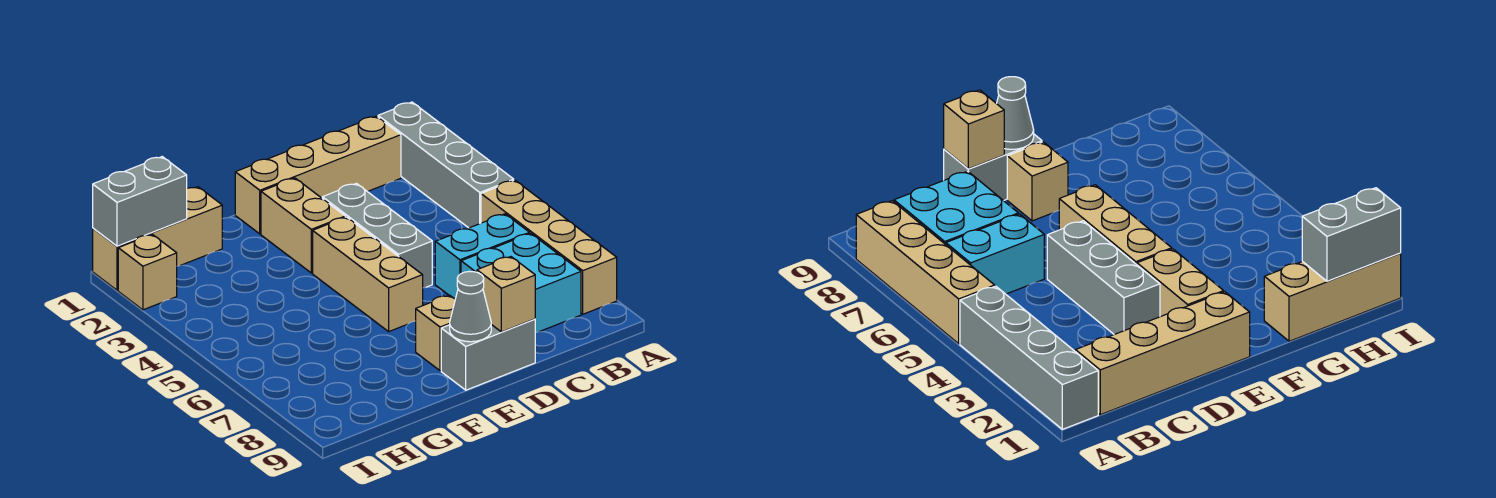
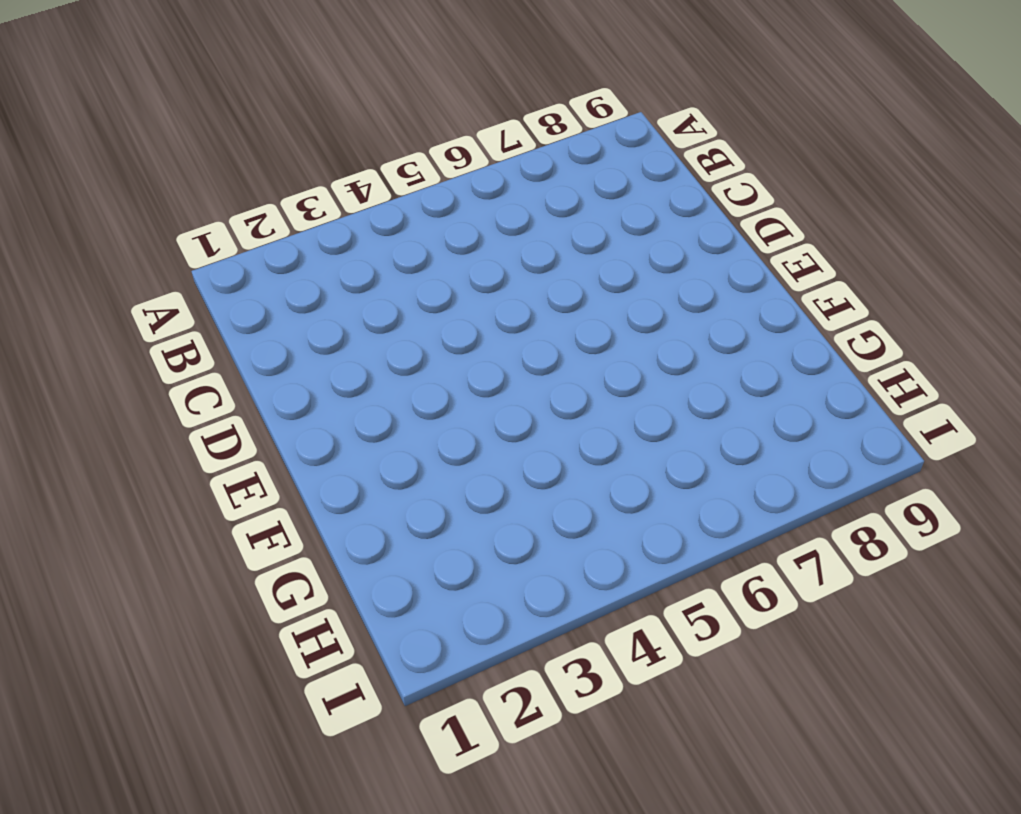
none -> grey brick A1:A4 level 1
none -> tan brick A5:A8 level 1
none -> tan brick B1:E1 level 1

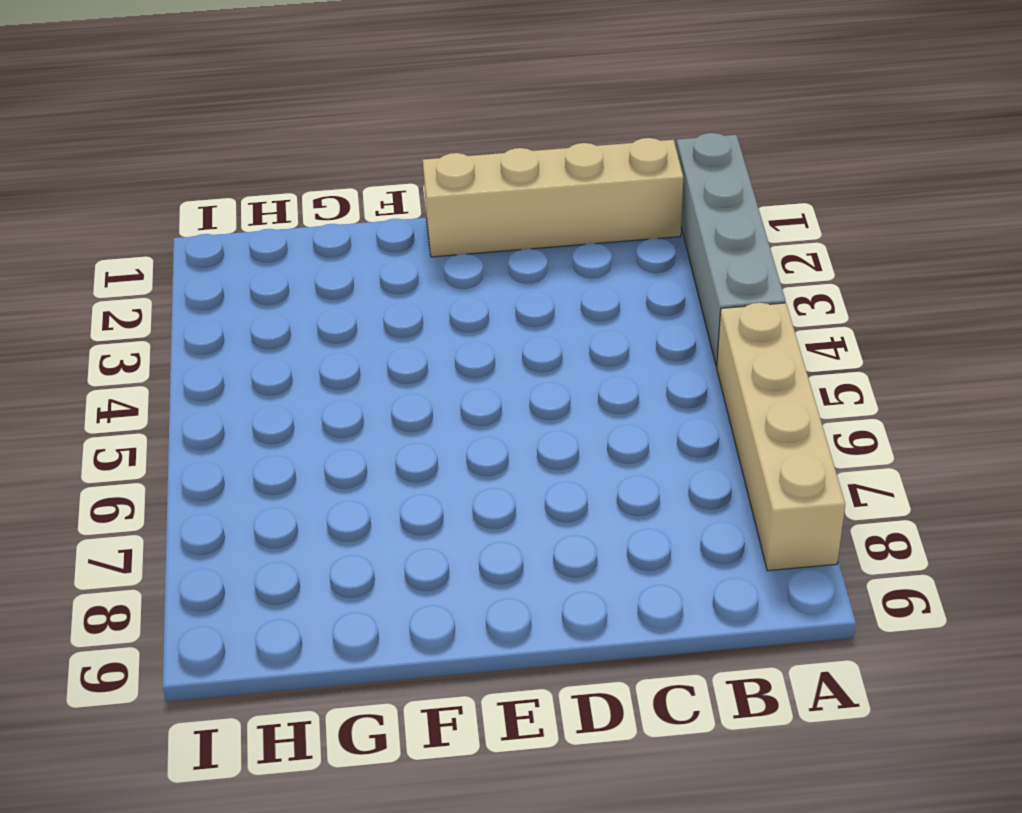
none -> cyan brick B6:C6 level 1
none -> cyan brick B7:C8 level 1
none -> grey brick D3:D5 level 1

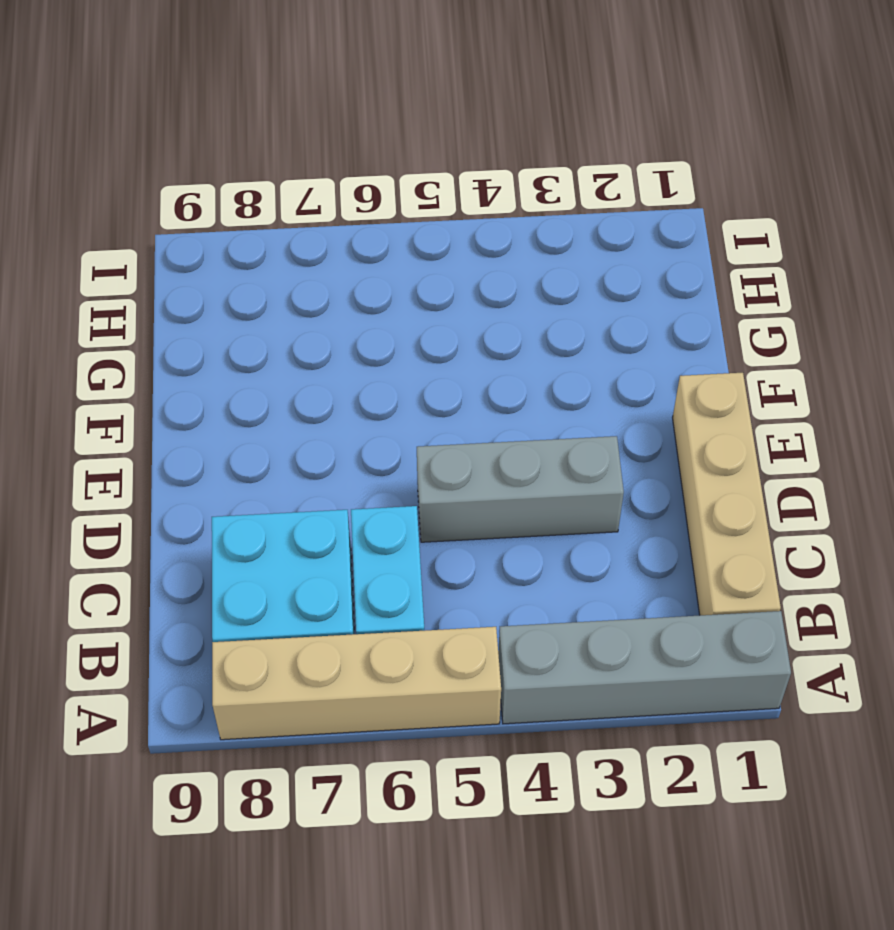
none -> grey brick D9:E9 level 1
none -> tan brick E2:E3 level 1
none -> tan brick E4:E6 level 1

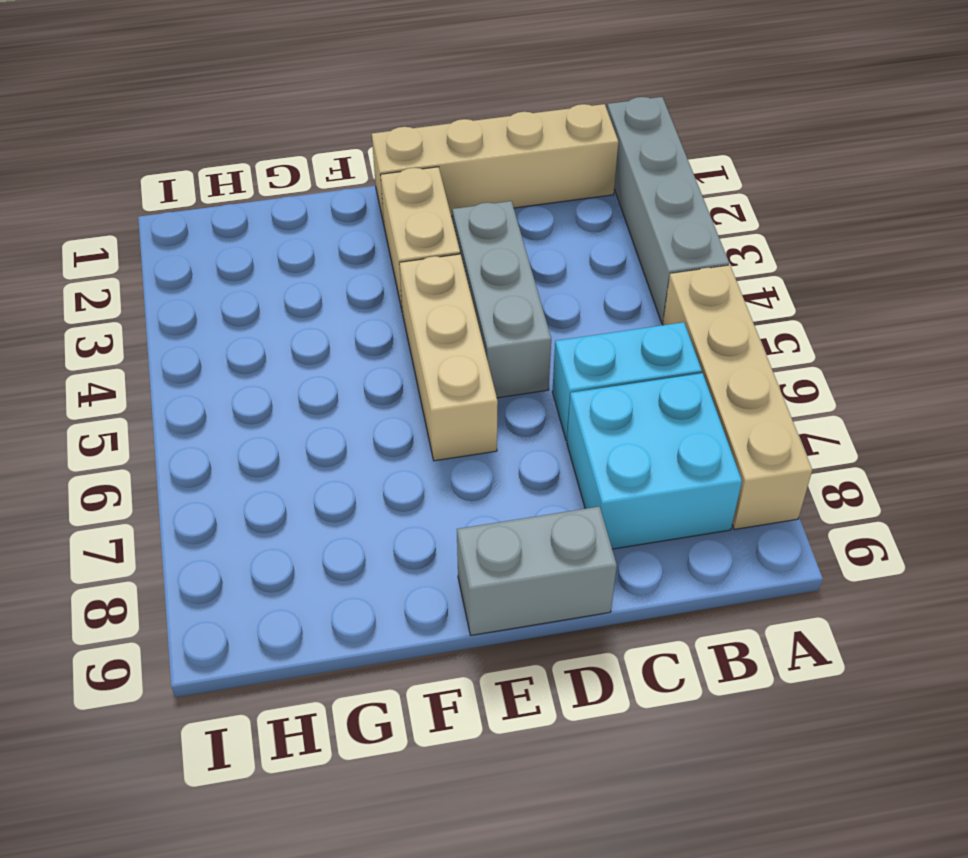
none -> tan brick E8 level 1
none -> tan brick G1:I1 level 1
none -> tan brick I2 level 1

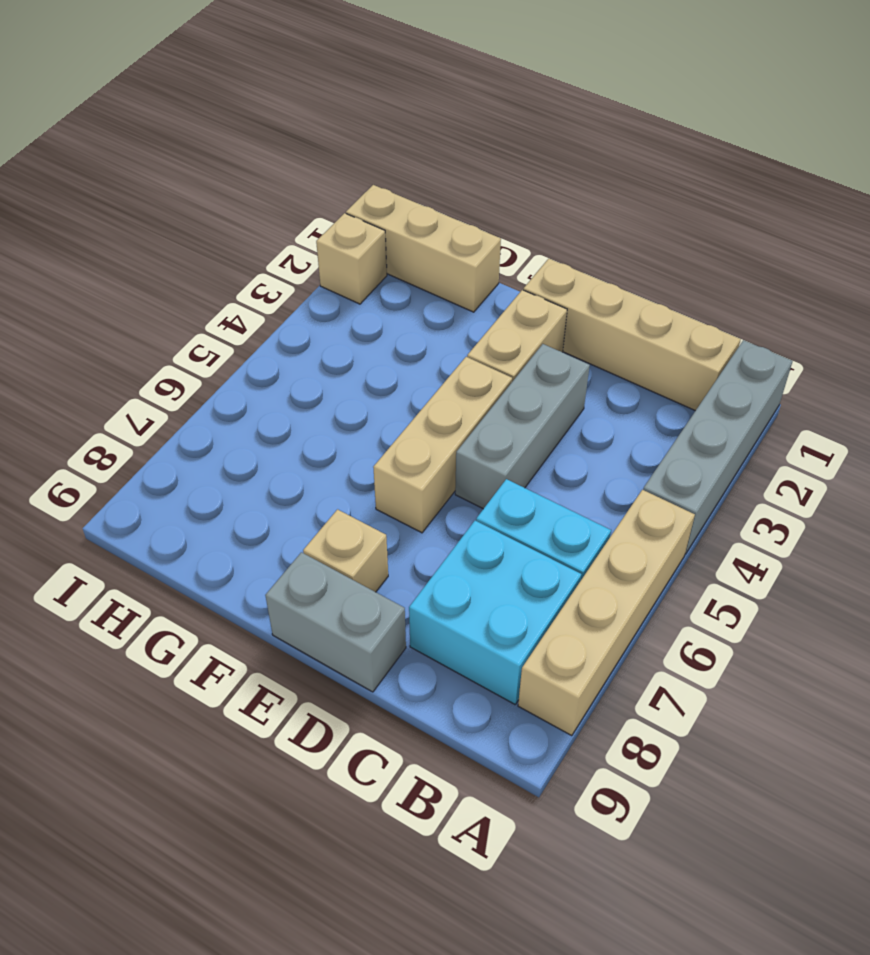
none -> tan brick D9 level 2
none -> grey cone E9 level 2
none -> grey brick H1:I1 level 2

